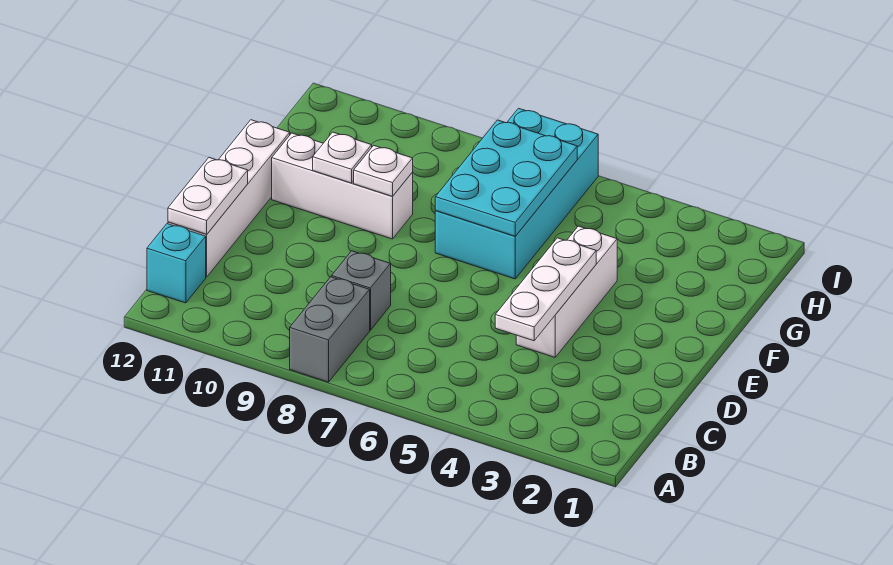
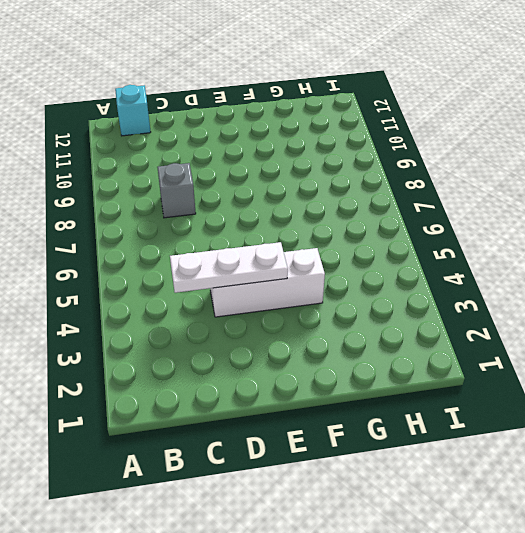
none -> grey brick A8:B8 level 1
none -> white brick C12:F12 level 1
none -> cyan brick F6:I7 level 1

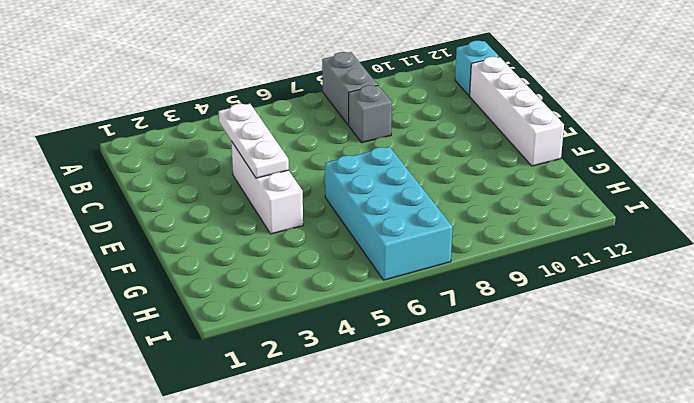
none -> white brick F9:F11 level 1
none -> white plate C12:D12 level 2
none -> cyan plate F6:H7 level 2

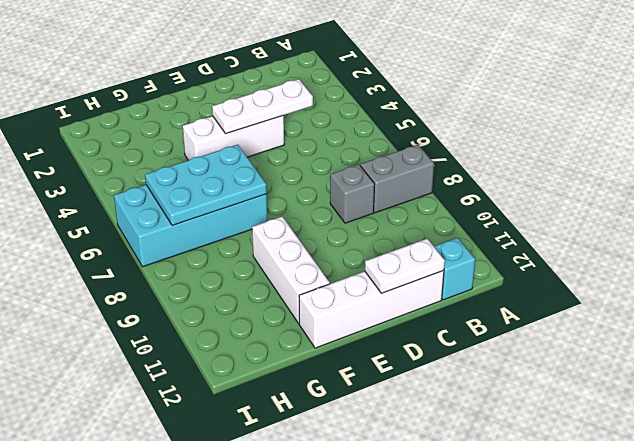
none -> white plate F9 level 2
none -> white plate F10 level 2

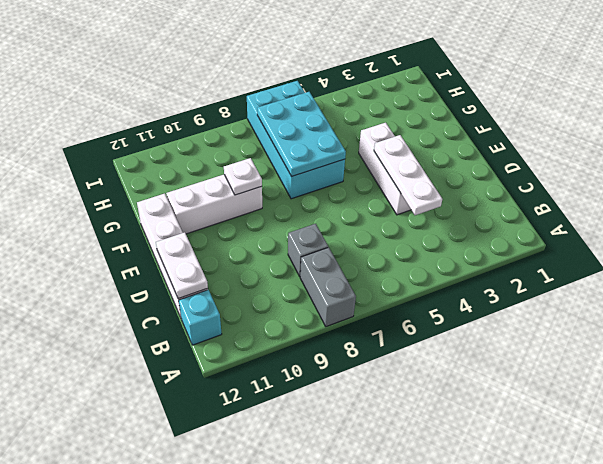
none -> white plate F10 level 2

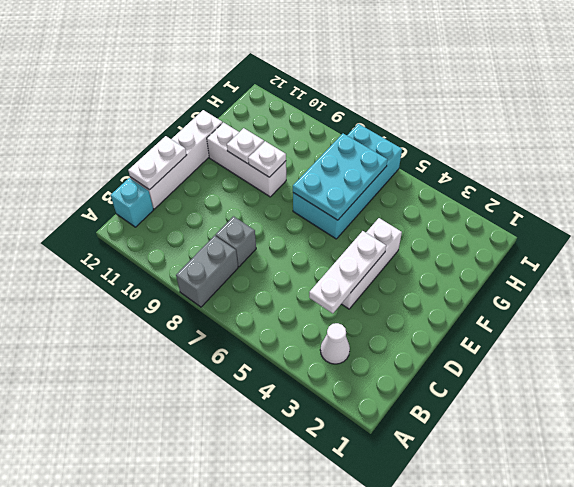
white cone B3 level 1 -> none

